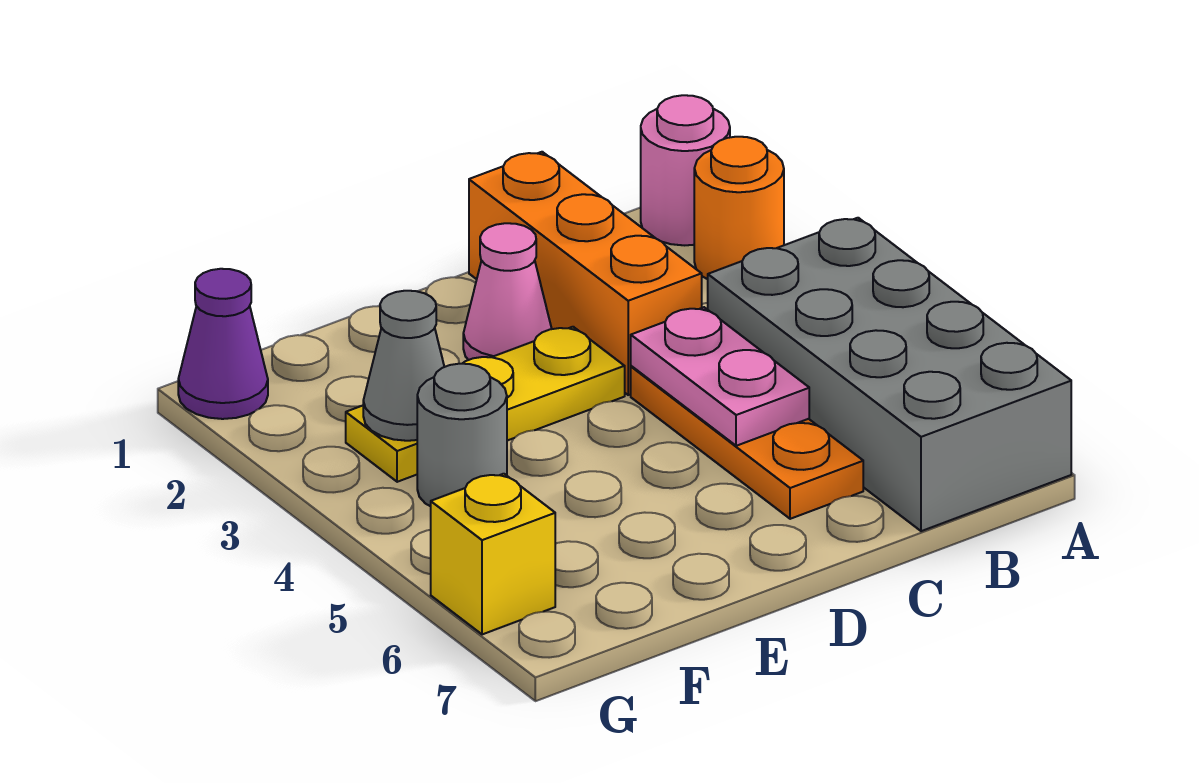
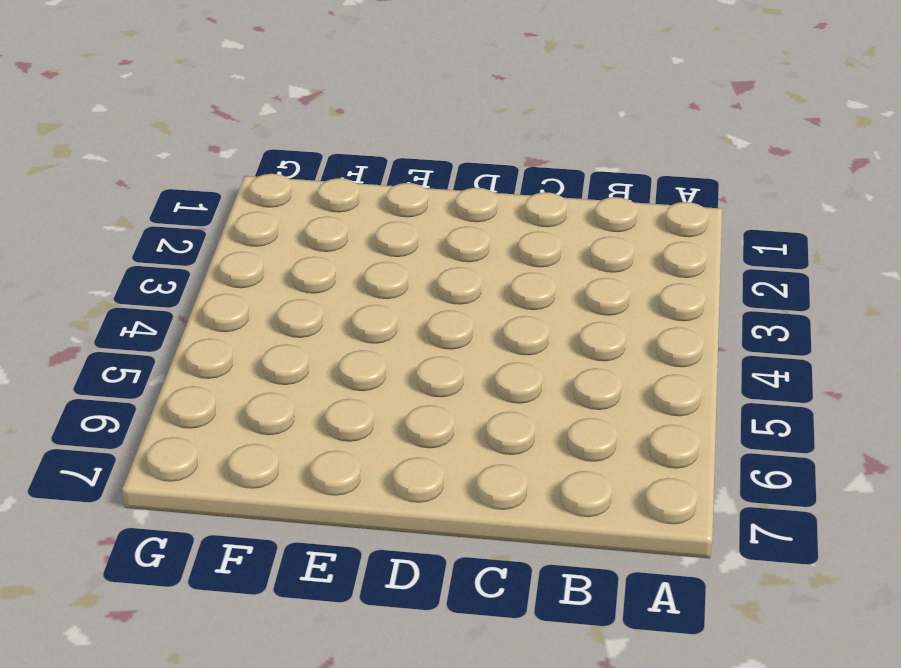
none -> pink round brick A1 level 1
none -> orange round brick A2 level 1
none -> grey brick A4:B7 level 1

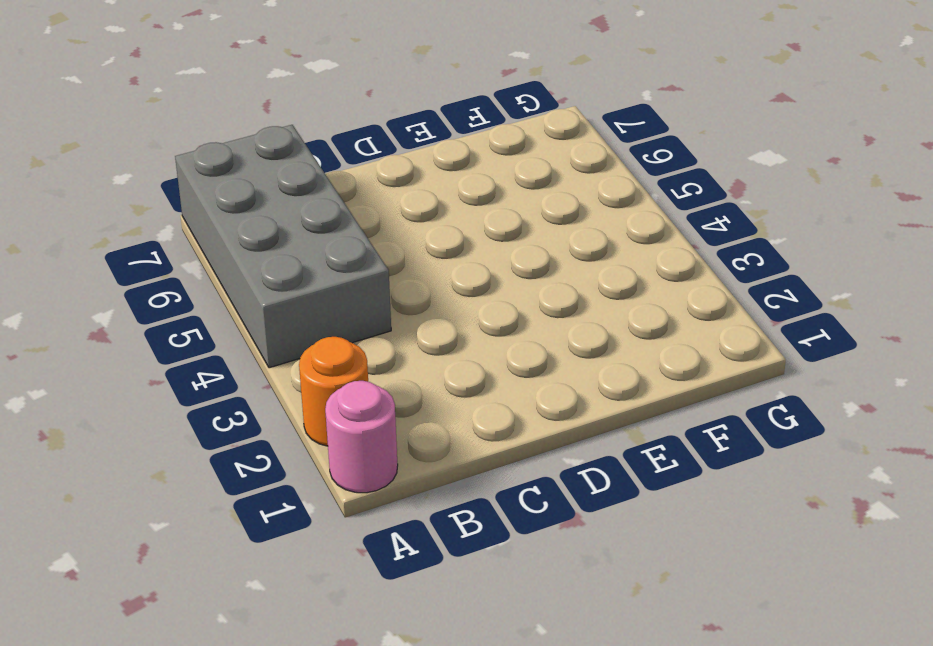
none -> orange brick C1:C3 level 1
none -> orange plate C4:C6 level 1
none -> pink cone D2 level 1

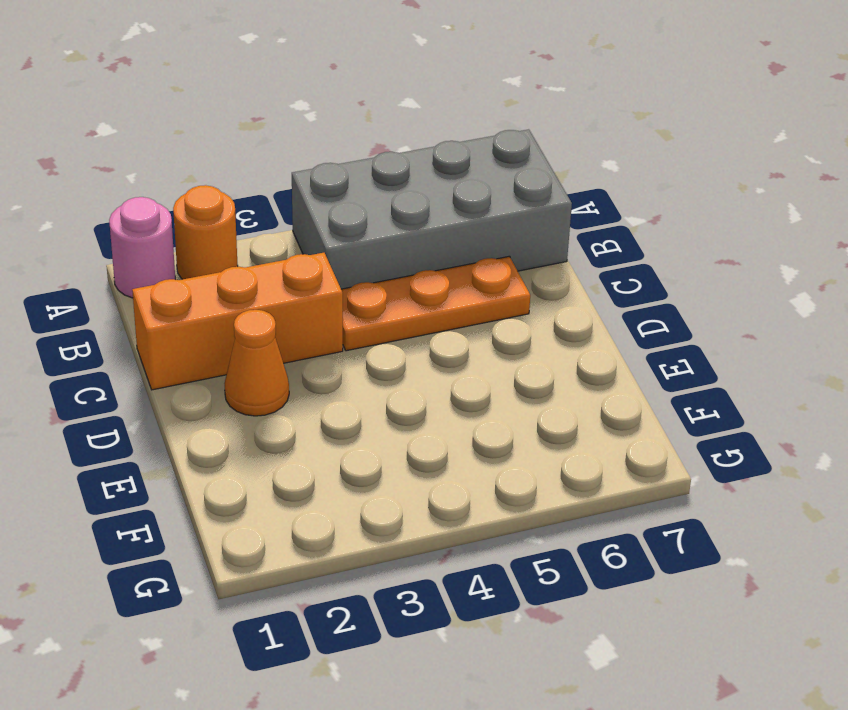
orange cone D2 level 1 -> pink cone D2 level 1
none -> yellow plate D3:F3 level 1
none -> grey round brick F4 level 1
none -> purple cone G1 level 1

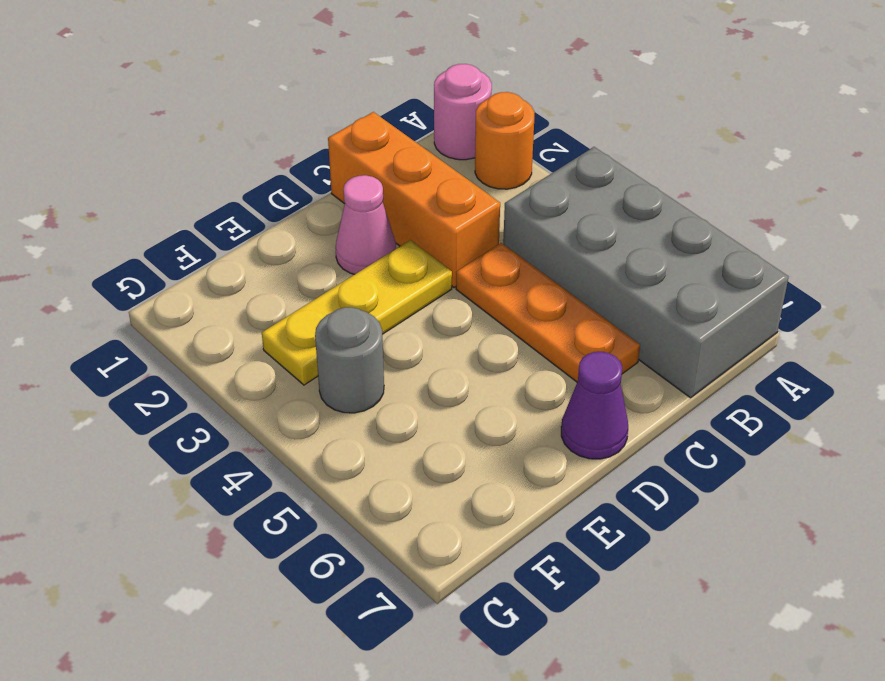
purple cone D7 level 1 -> purple cone G1 level 1
none -> yellow brick G6 level 1
none -> pink plate C4:C5 level 2
none -> grey cone F3 level 2

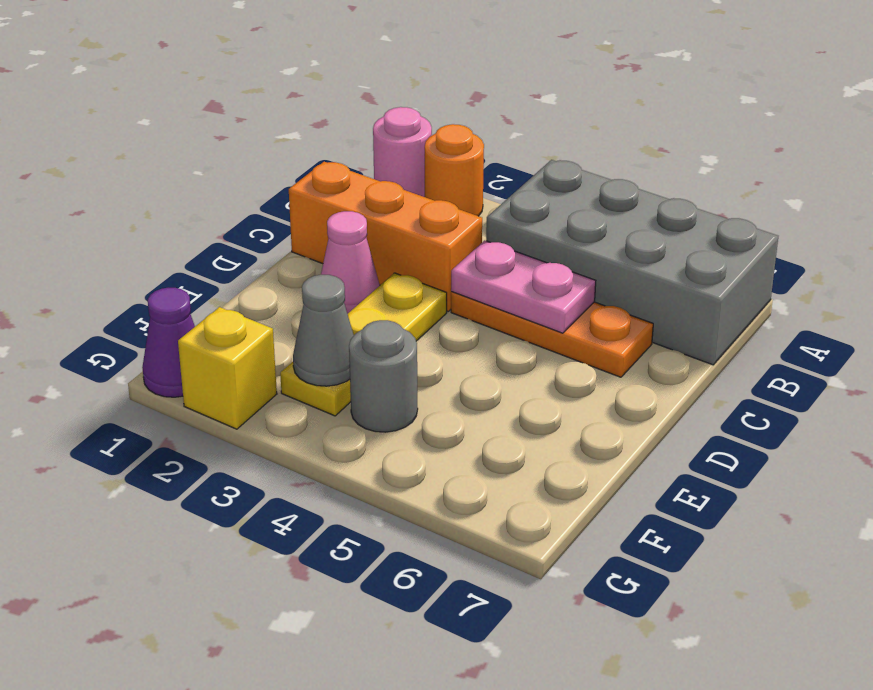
yellow brick G2 level 1 -> yellow brick G6 level 1

